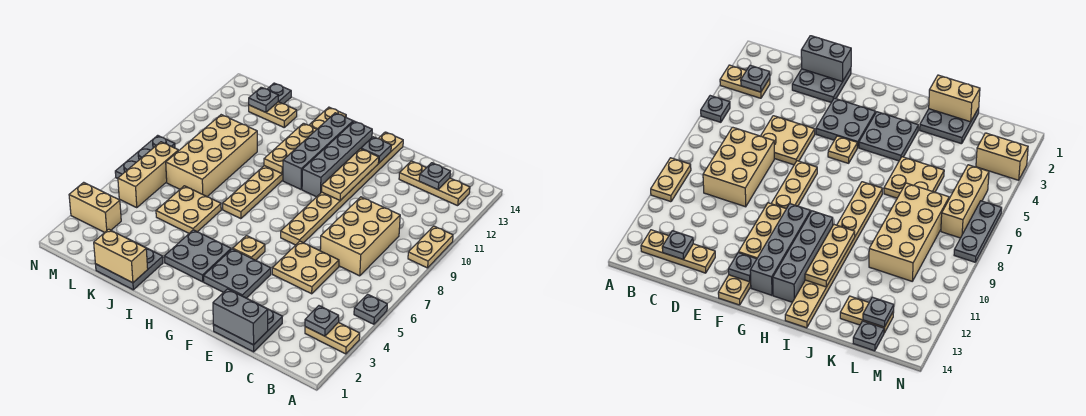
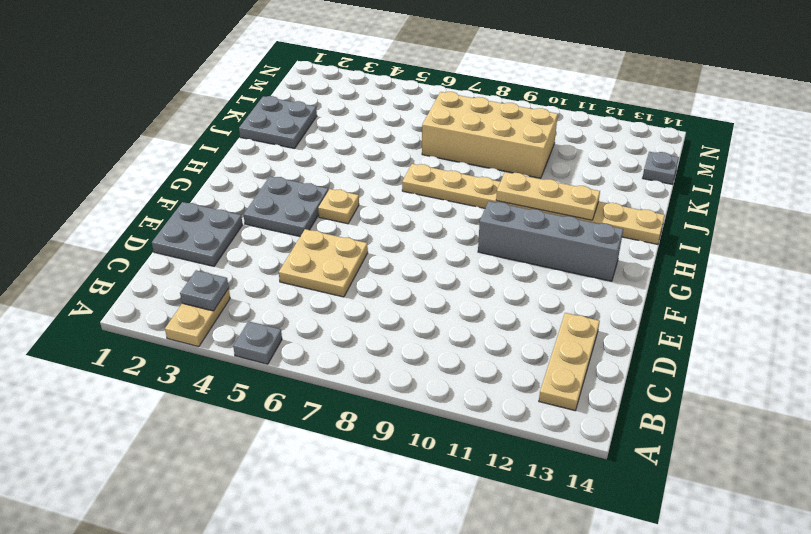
none -> tan plate A9:A10 level 1
none -> tan brick C7:D9 level 1
none -> tan plate F7:F14 level 1
none -> grey plate H3:I4 level 1

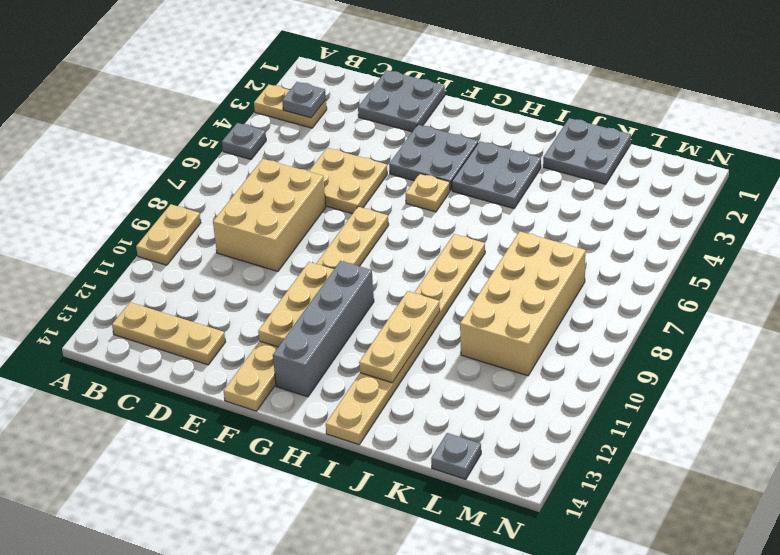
none -> grey brick H10:H13 level 1
none -> tan plate J5:K6 level 1
none -> tan plate K13:L13 level 1
none -> tan brick M3:N3 level 1

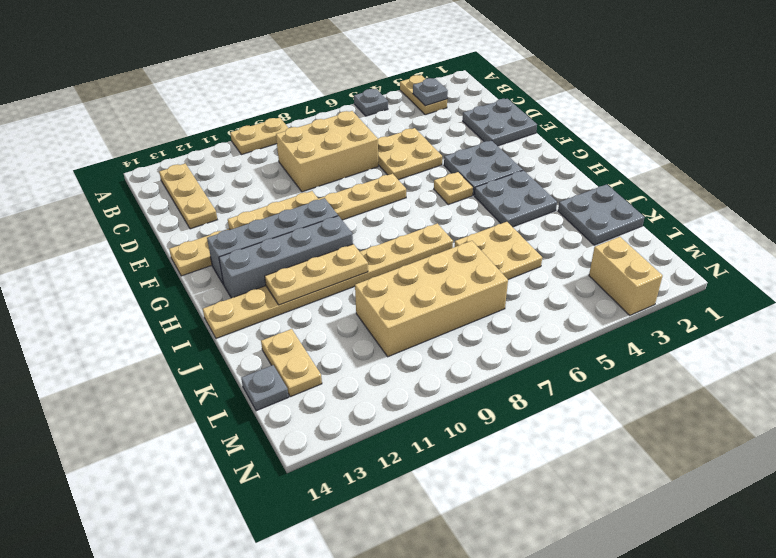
none -> tan brick M5:M7 level 1
none -> grey plate N6:N8 level 1
none -> grey plate C13 level 2
none -> grey brick D1:E1 level 2

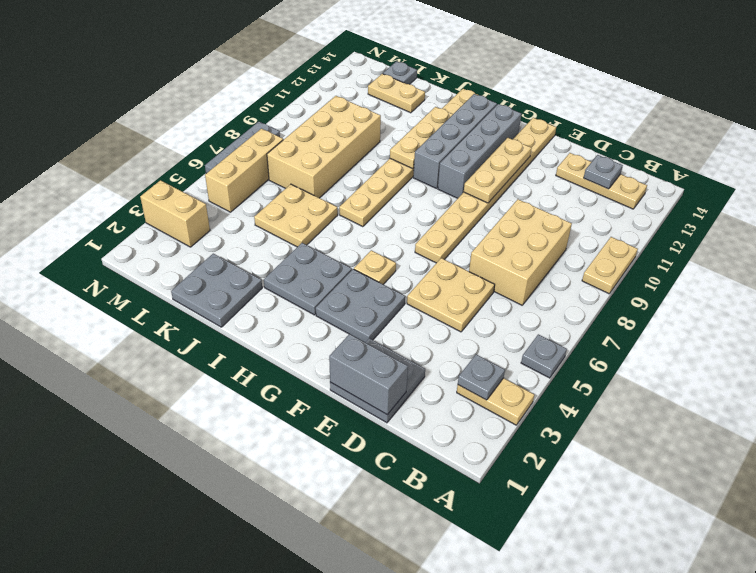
none -> grey plate F13 level 2
none -> tan brick J1:K1 level 2
none -> grey plate L13 level 2

